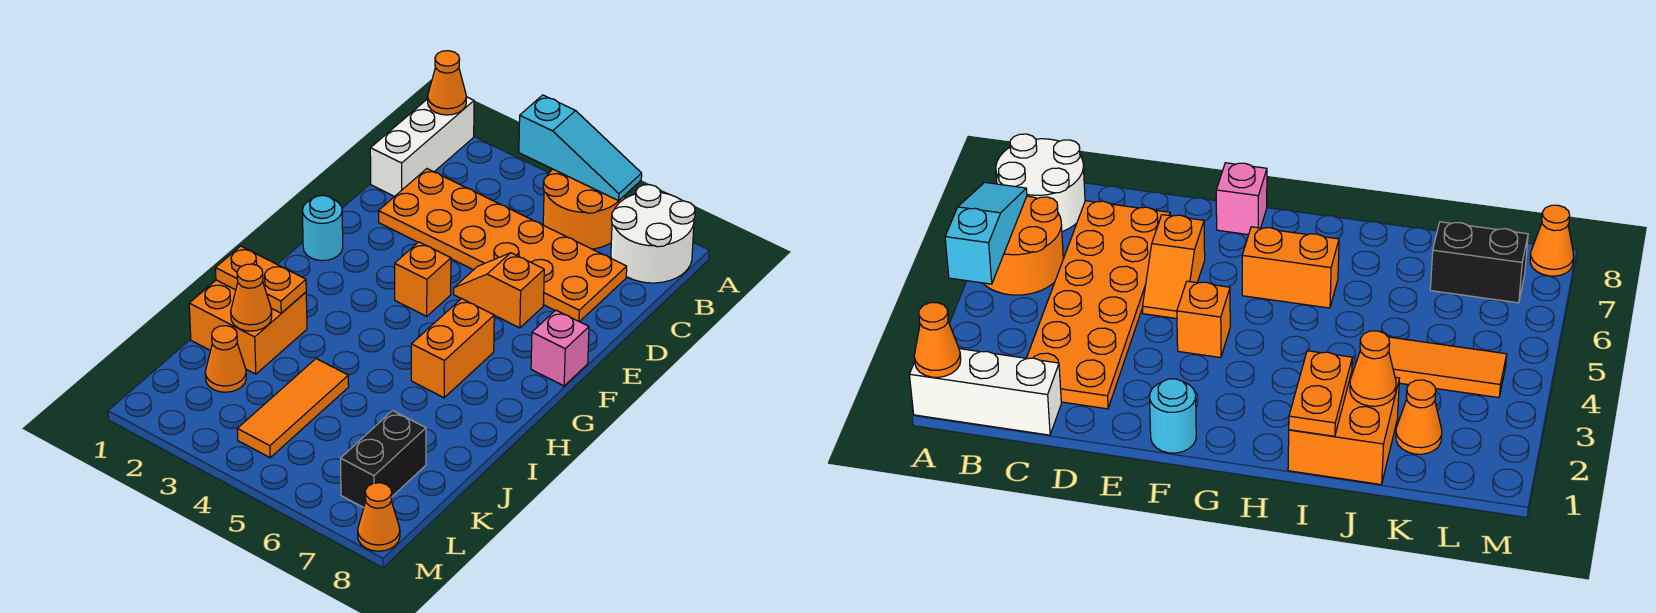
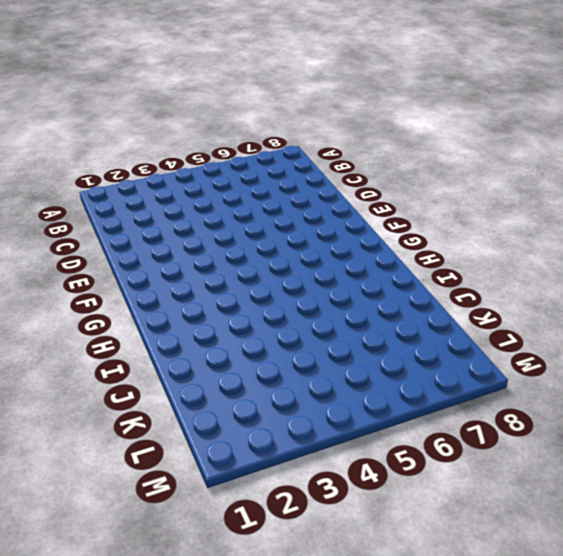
none -> white brick A1:C1 level 1
none -> orange round brick A5:B6 level 1
none -> white round brick A7:B8 level 1

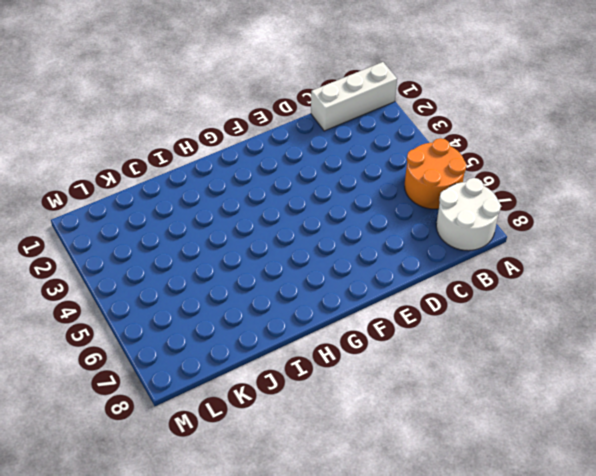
none -> orange plate C2:D7 level 1
none -> orange slope E5:E6 level 1 top 6
none -> cyan round brick F1 level 1

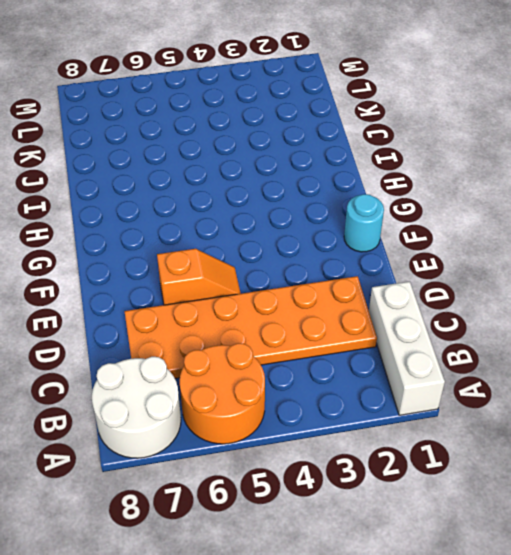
none -> orange brick F4 level 1
none -> pink brick F8 level 1
none -> orange brick G6:H6 level 1

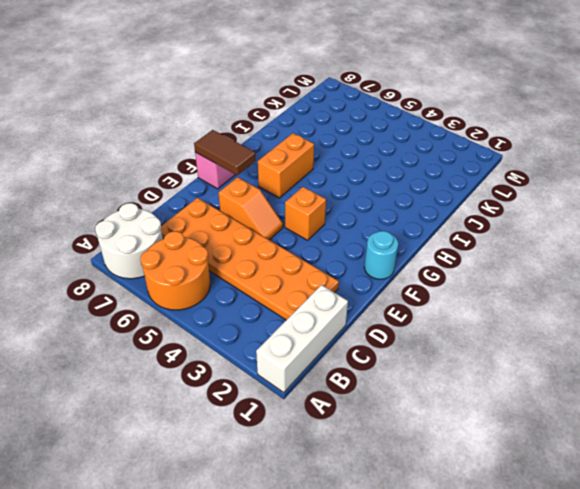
brown tile F7:F8 level 2 -> none
none -> orange brick I1:J2 level 1
none -> orange tile J4:L4 level 1
none -> orange cone K2 level 1

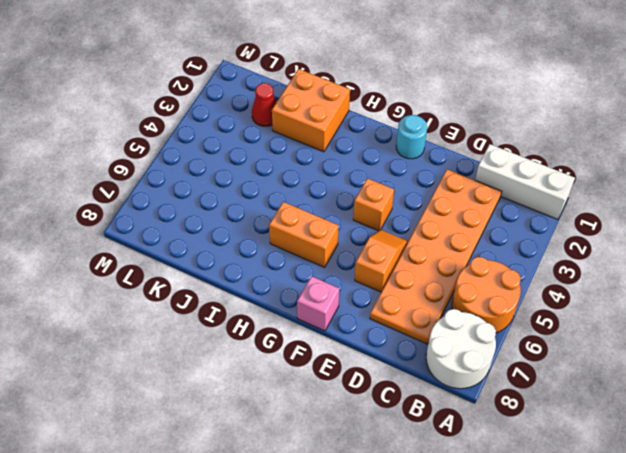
red cone K2 level 1 -> orange cone K2 level 1
none -> orange tile J4:L4 level 1
none -> black brick K7:L7 level 1
none -> orange cone M8 level 1

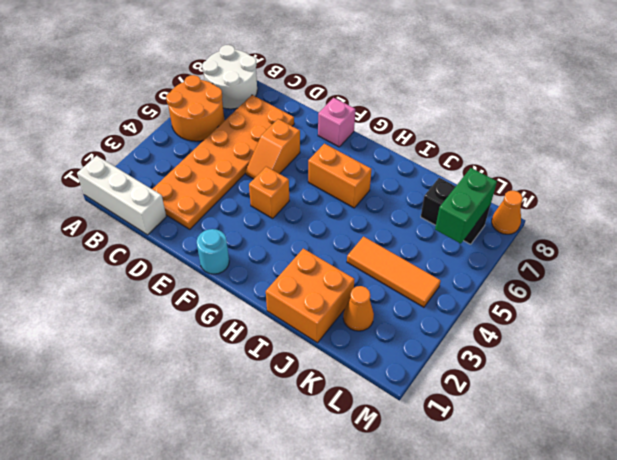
green brick L6:L7 level 2 -> none
none -> orange cone A1 level 2
none -> cyan slope A4:A6 level 2 top 4
none -> orange plate I1:I2 level 2

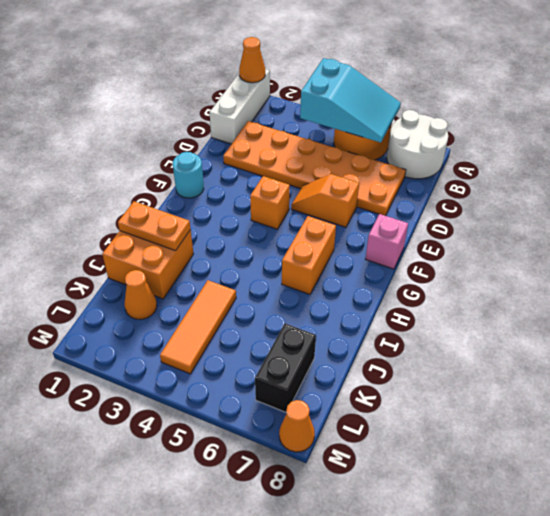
cyan slope A4:B6 level 2 top 4 -> cyan slope A4:A6 level 2 top 4
none -> orange cone J2 level 2

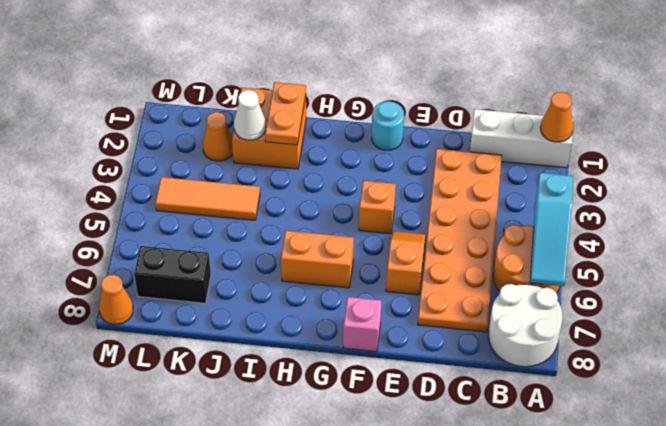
white cone J2 level 2 -> orange cone J2 level 2

